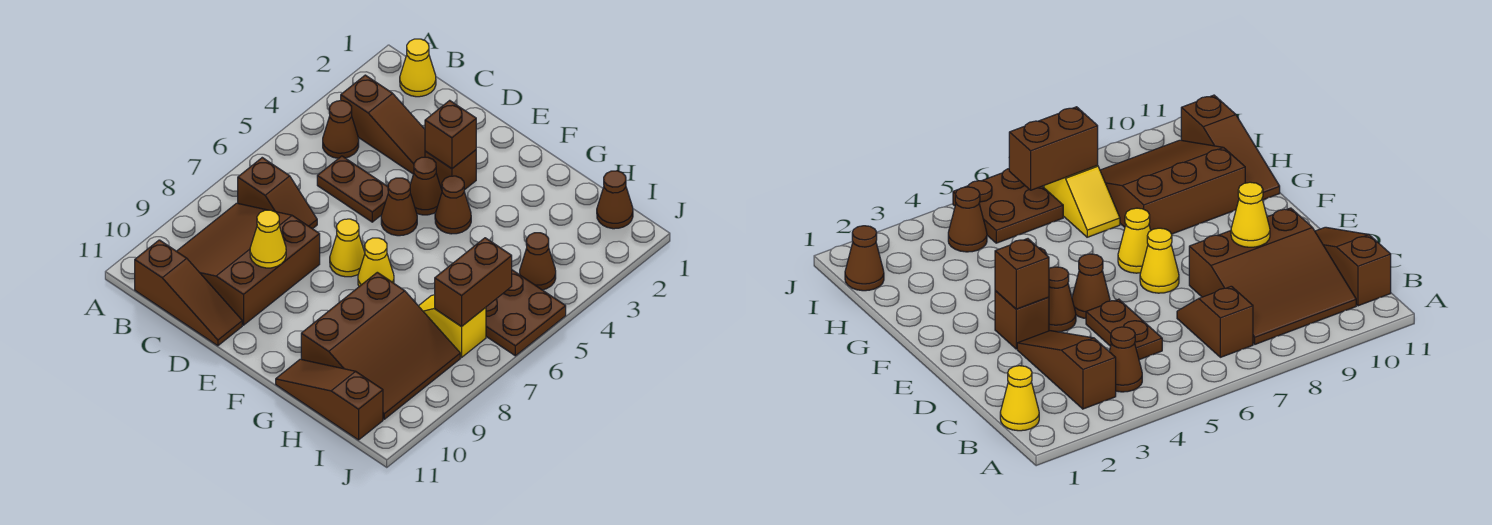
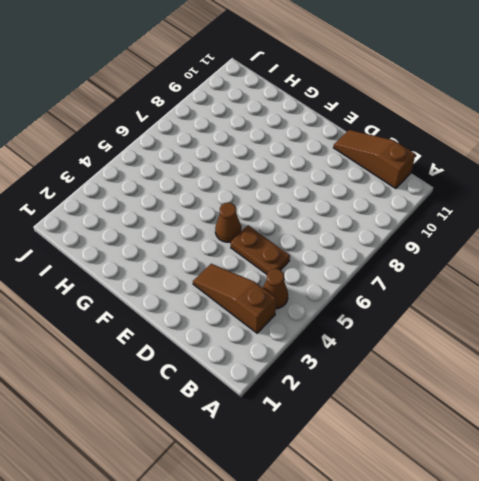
none -> yellow cone B1 level 1
none -> brown slope B7:C7 level 1 top B
none -> brown slope B8:D10 level 1 top D

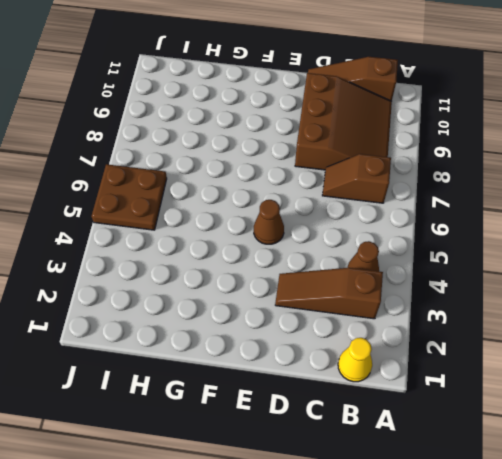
none -> brown plate C5:D5 level 1
none -> brown brick E3 level 1
none -> brown cone E4 level 1

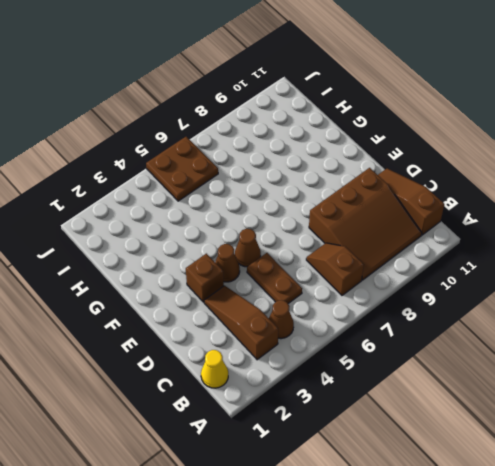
none -> yellow cone E7 level 1
none -> brown cone F4 level 1
none -> yellow cone F7 level 1

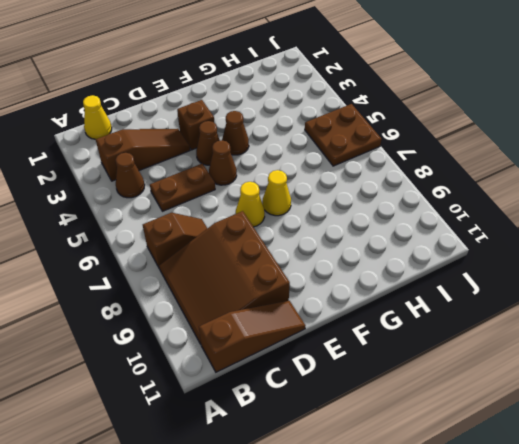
none -> brown slope G8:I10 level 1 top G
none -> brown slope G11:I11 level 1 top I
none -> yellow slope H7:I7 level 1 top I

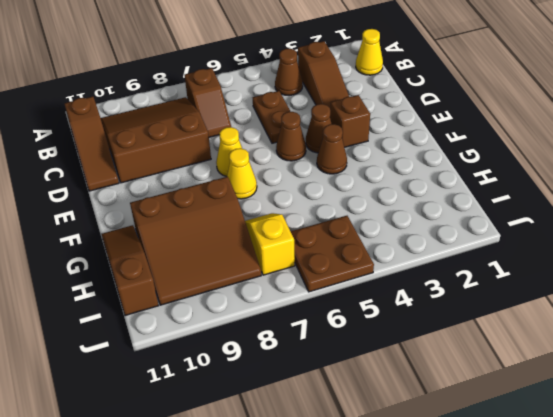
none -> brown cone I1 level 1
none -> brown cone I4 level 1
none -> yellow cone D9 level 2

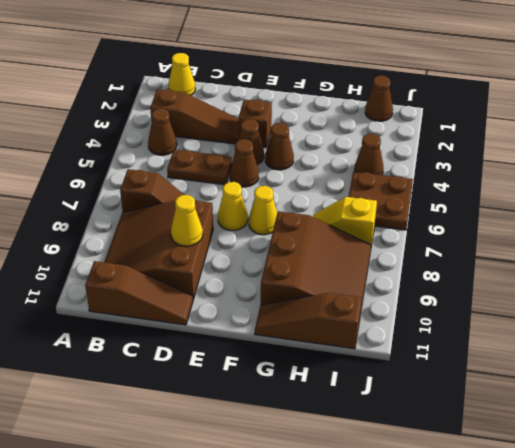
none -> brown brick E3 level 2
none -> brown brick I6:I7 level 2

